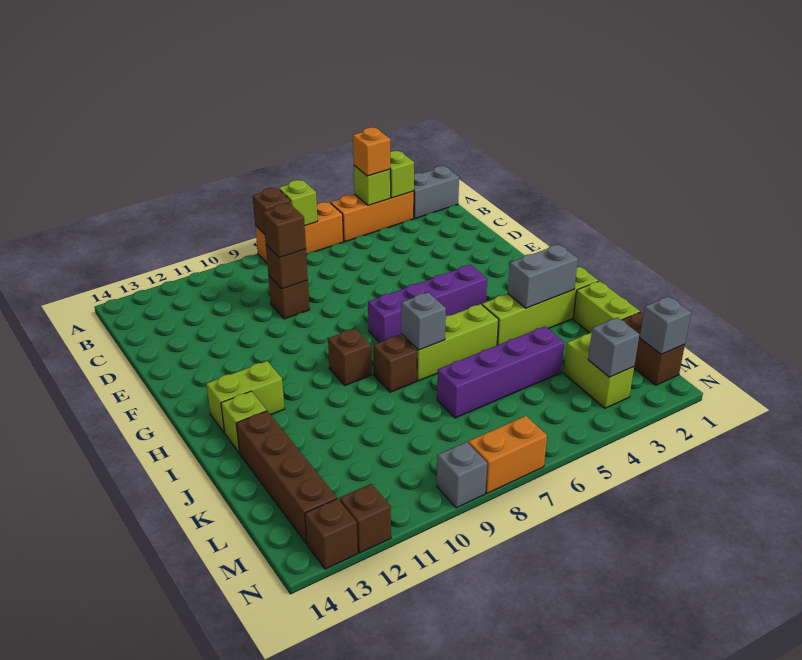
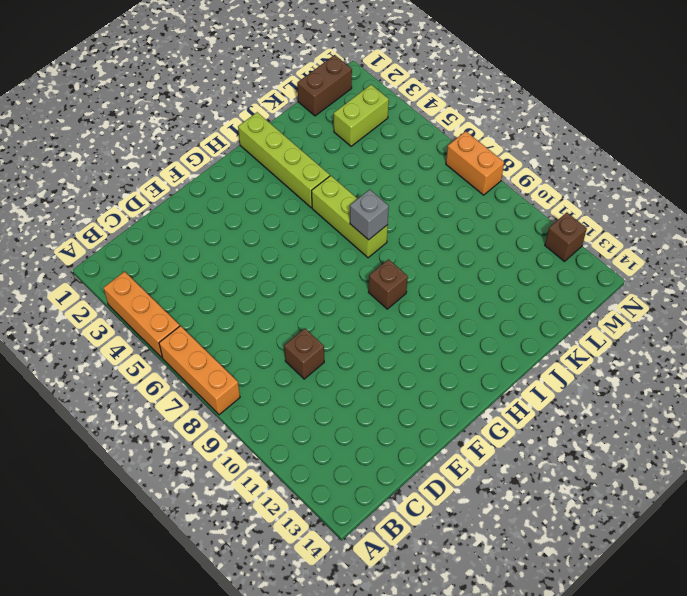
none -> grey brick A1:A2 level 1
none -> purple brick G4:G7 level 1
none -> lime brick H12:H13 level 1
none -> brown brick I8 level 1

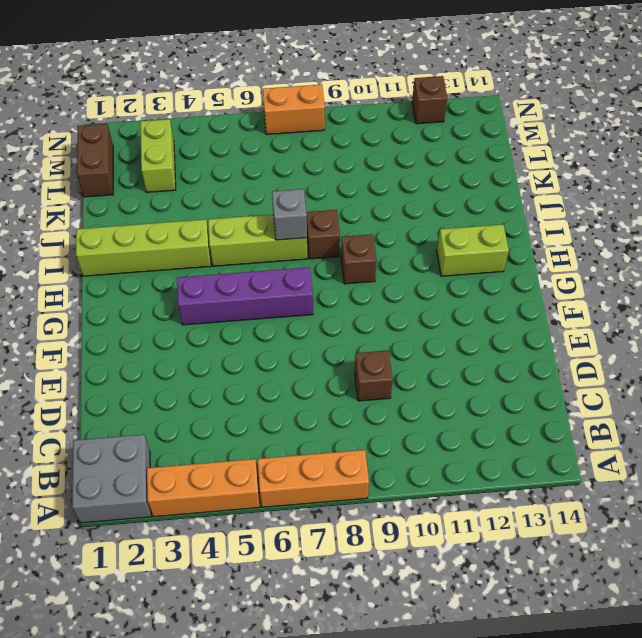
grey brick A1:B2 level 1 -> grey brick A1:A2 level 1
none -> lime brick I13 level 1
none -> lime brick J1:K1 level 1
none -> brown brick J13:M13 level 1
none -> purple brick K4:K7 level 1

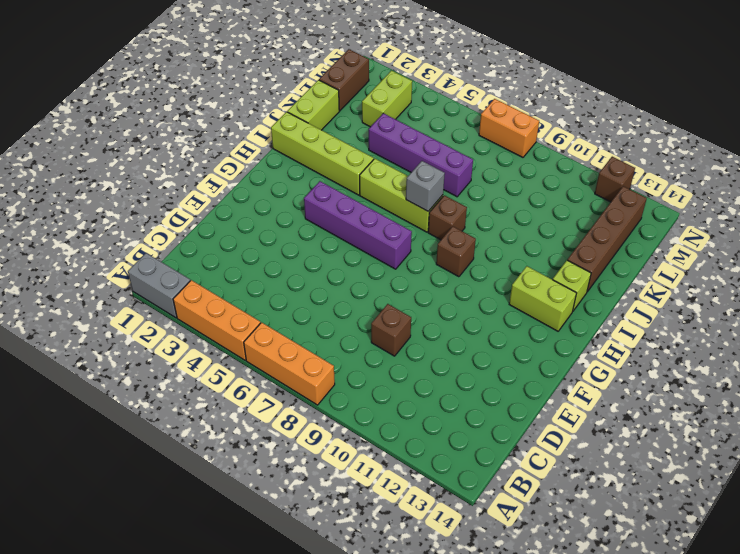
none -> grey brick N9 level 1
none -> brown brick N13 level 1
none -> lime brick A3 level 2
none -> lime brick A4 level 2

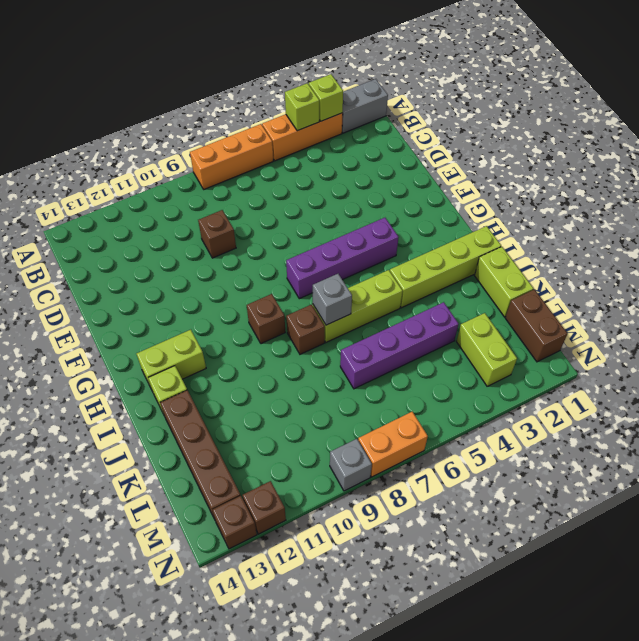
none -> lime brick A7 level 2
none -> brown brick A8 level 2
none -> brown brick D9 level 2
none -> grey brick I2:I3 level 2

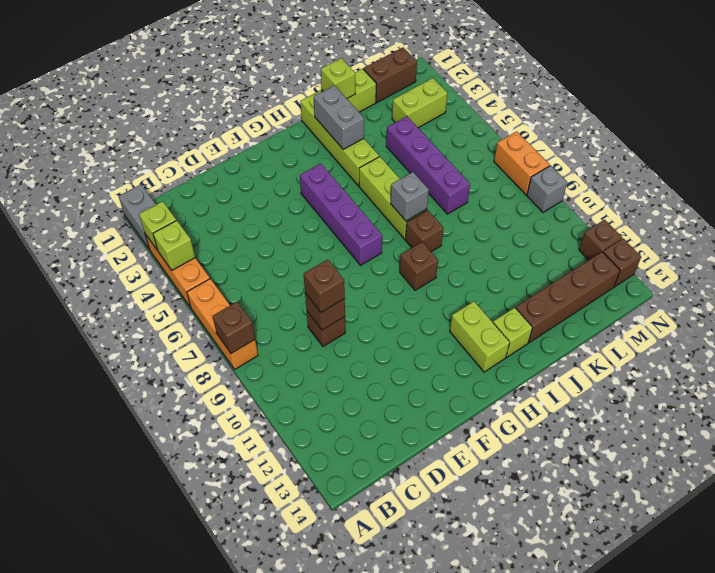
lime brick J1 level 2 -> lime brick A7 level 2
none -> grey brick M1 level 2
none -> grey brick M3 level 2
none -> orange brick A4 level 3

